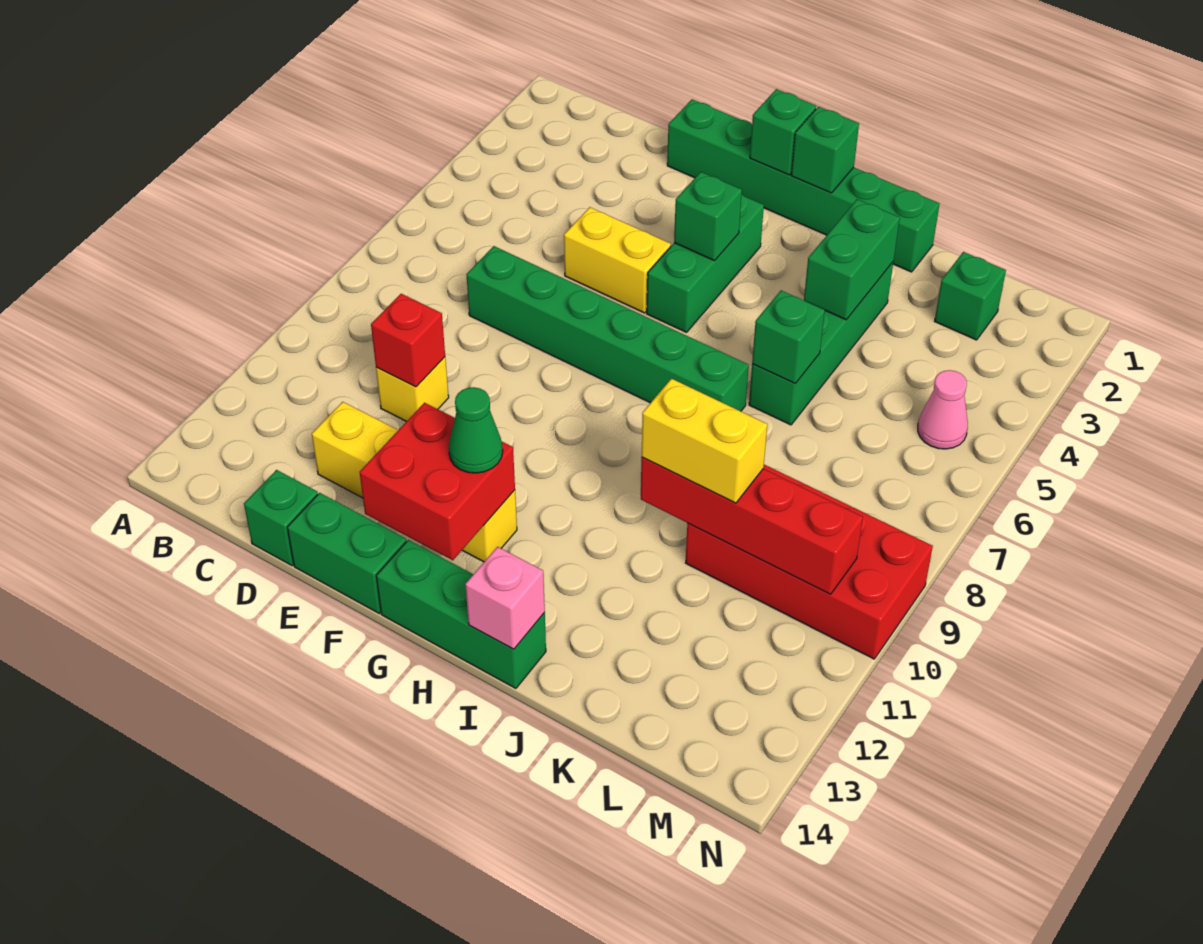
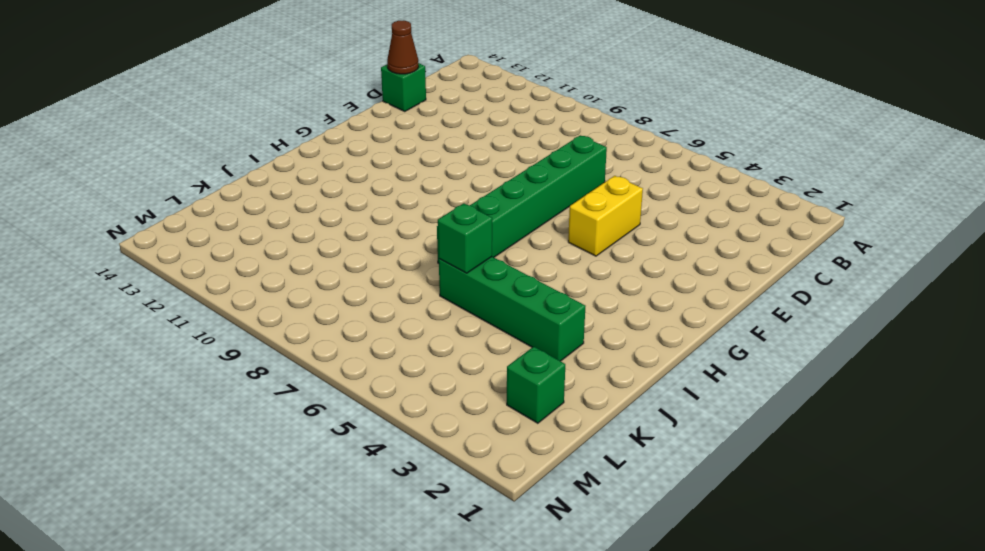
brown cone D14 level 2 -> none
none -> yellow brick D10 level 1
none -> yellow brick D12:G12 level 1
none -> green brick E1:J1 level 1

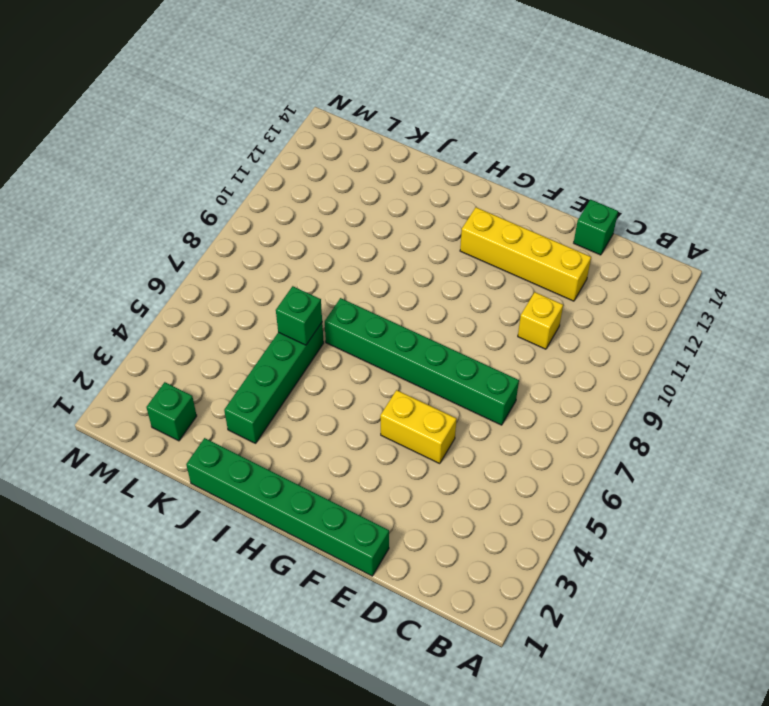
none -> green brick E14:F14 level 1
none -> green brick G3:G5 level 1
none -> green brick G14:I14 level 1

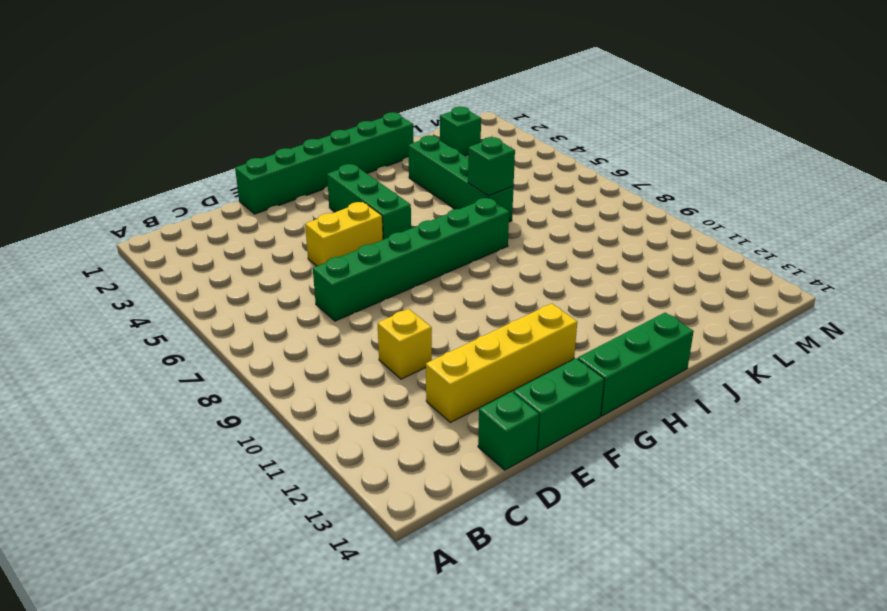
none -> red brick K9:N10 level 1
none -> pink cone M5 level 1
none -> red brick D10 level 2

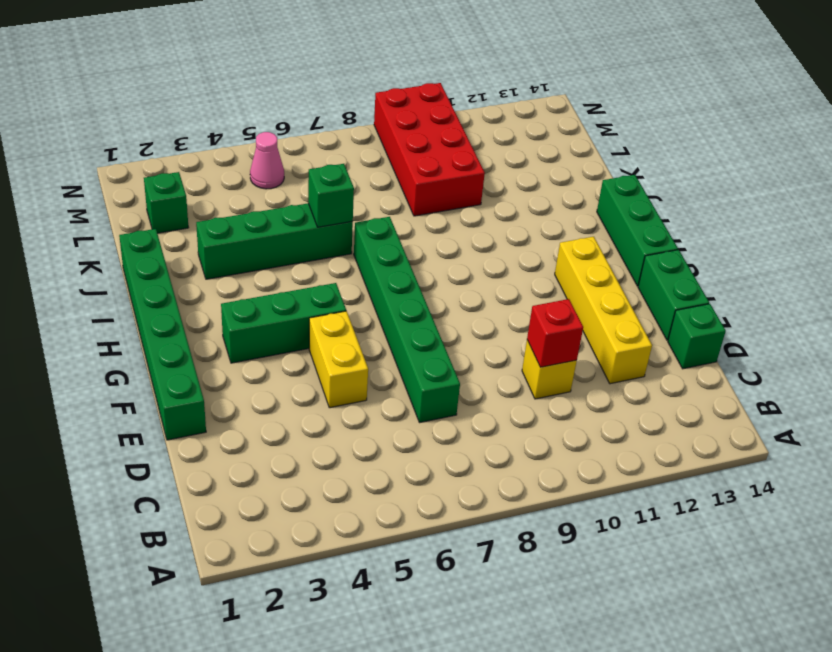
none -> red brick F12:G13 level 2
none -> green brick G1 level 2
none -> green brick G4 level 2

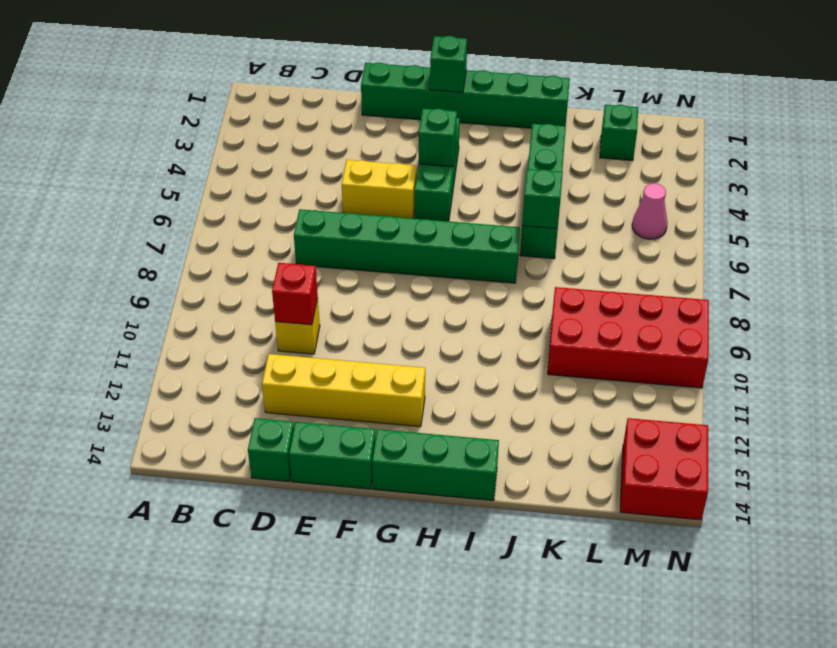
red brick M13:N14 level 1 -> red brick F12:G13 level 2
none -> green brick H1 level 2
none -> pink brick I14 level 2
none -> green brick J3:J4 level 2

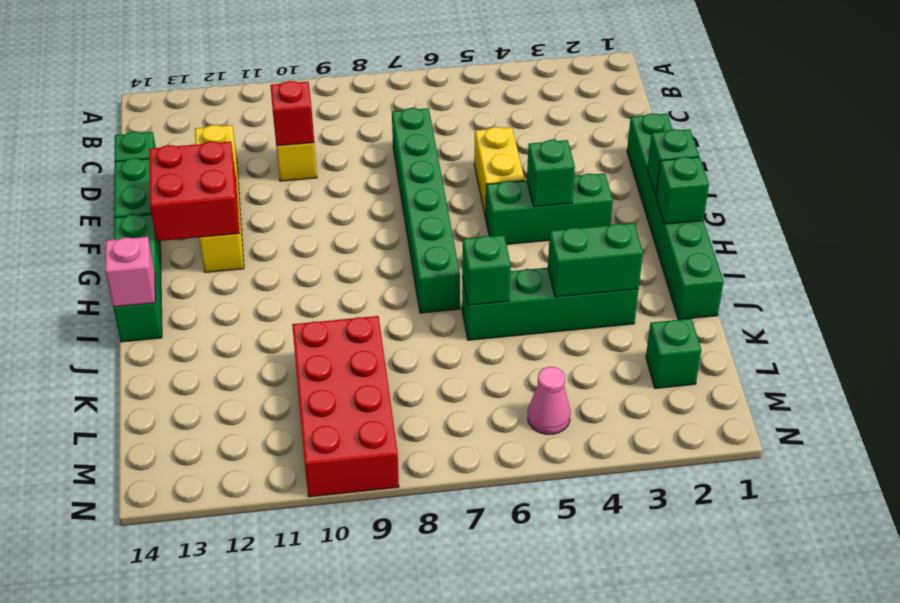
none -> red brick J10:M10 level 2
none -> green cone G12 level 3
none -> yellow brick J10:K10 level 3

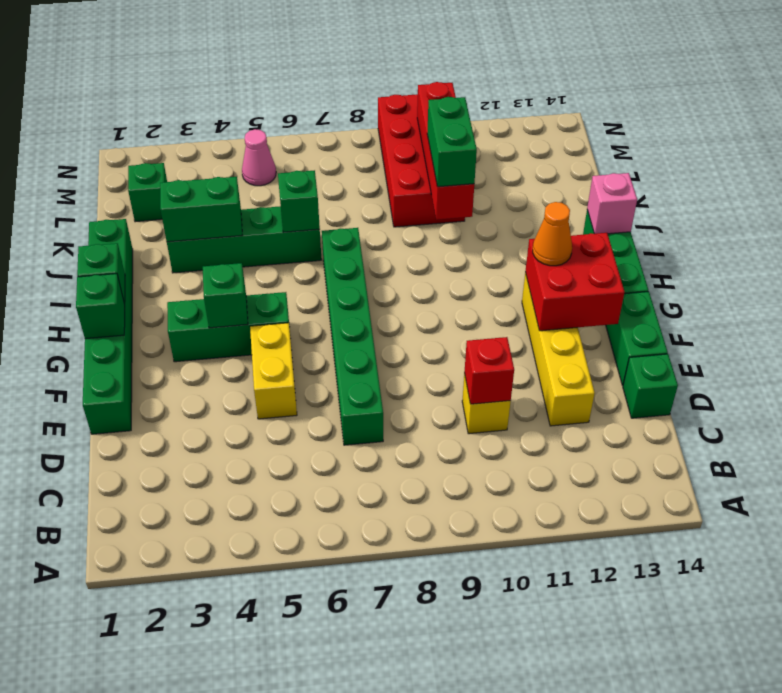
orange cone G12 level 3 -> green cone G12 level 3
green brick J10:K10 level 3 -> yellow brick J10:K10 level 3

